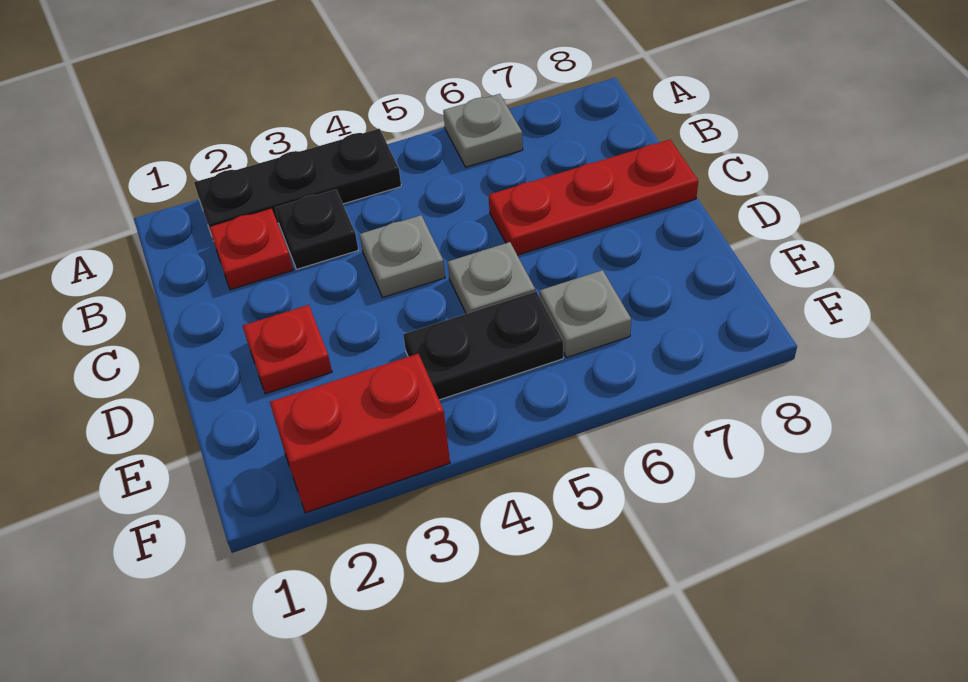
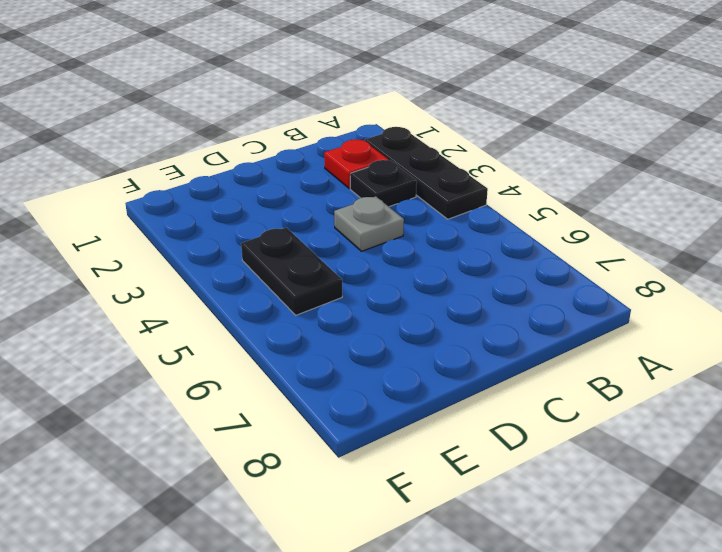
none -> grey plate A6 level 1
none -> red plate C6:C8 level 1

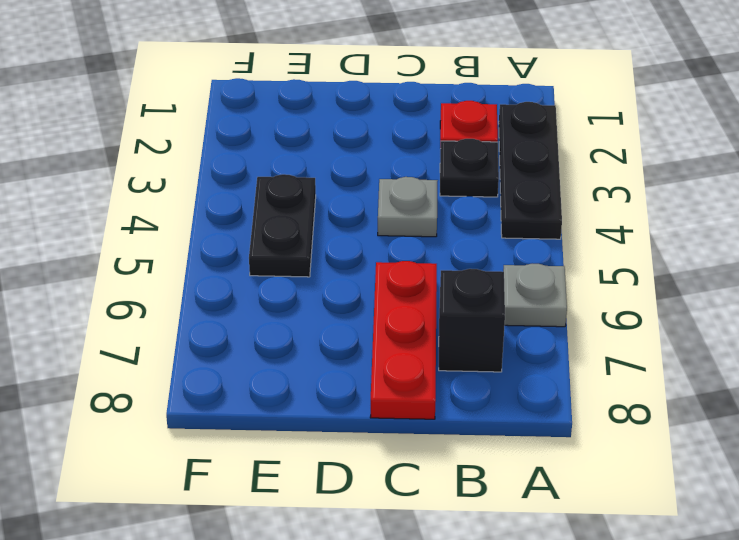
black brick B7 level 1 -> none
none -> red plate D2 level 1
none -> grey plate D5 level 1

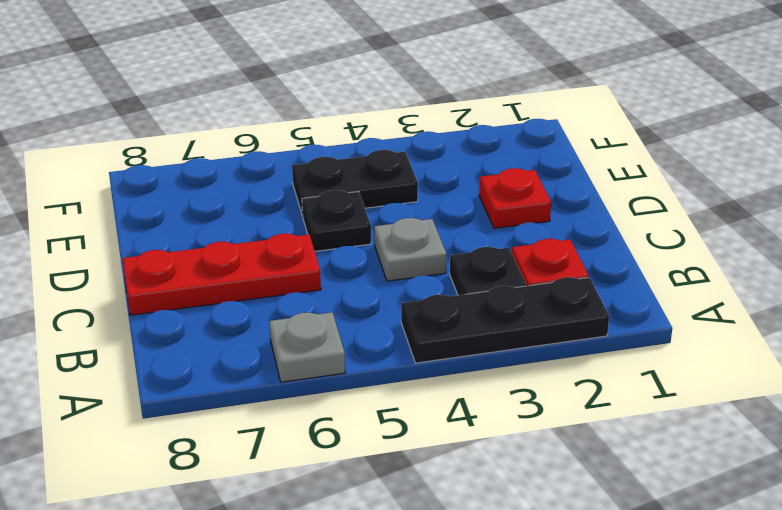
black plate D5 level 1 -> grey plate D5 level 1
none -> grey plate E6 level 1
none -> red brick F2:F3 level 1

